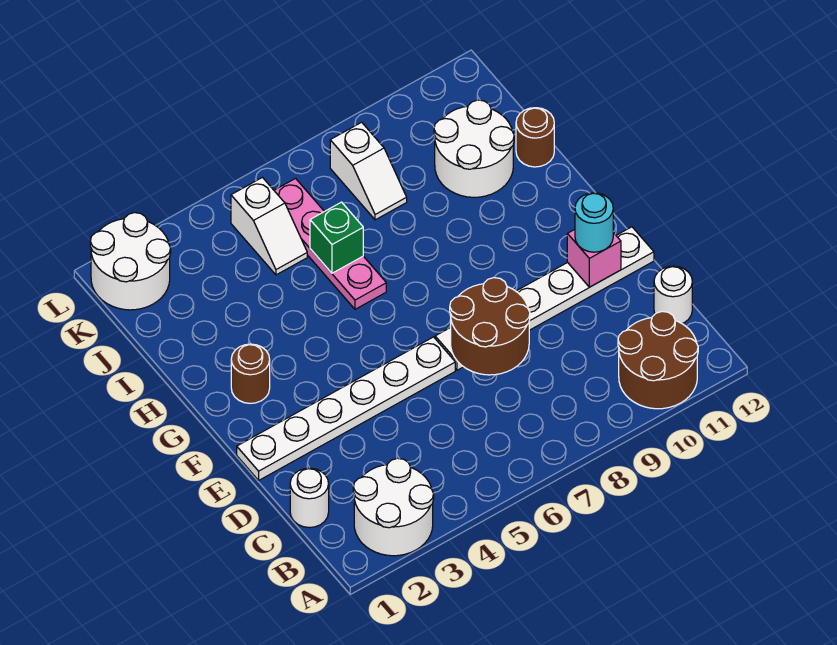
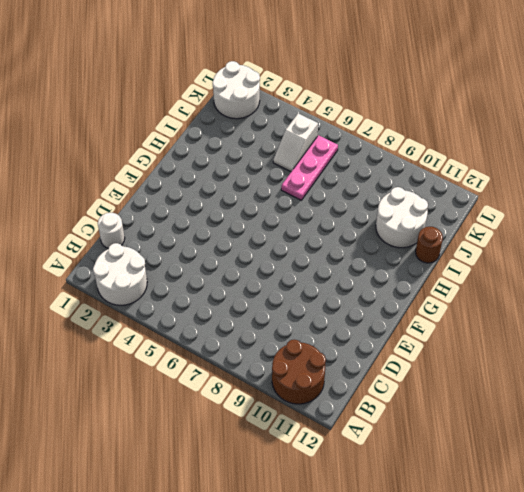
pink plate I6:K6 level 1 -> pink plate H6:K6 level 1
none -> white round brick C12 level 1
none -> white plate E1:E6 level 1
none -> white plate E7:E12 level 1

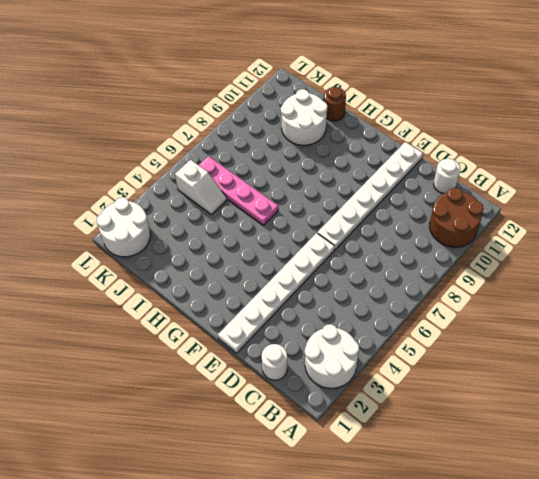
none -> brown round brick G2 level 1
none -> white slope J8:K8 level 1 top K
none -> brown round brick D7:E8 level 2

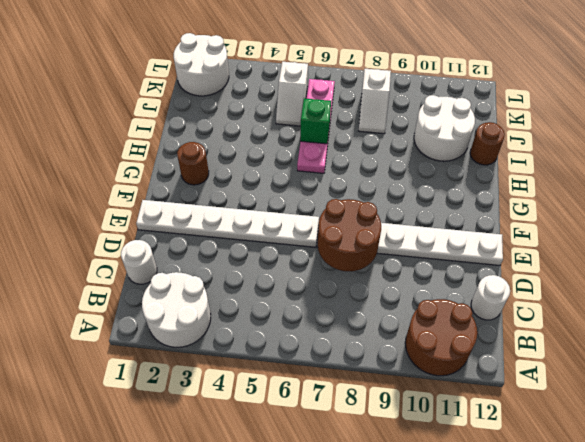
none -> pink brick E11 level 2
none -> cyan round brick E11 level 3

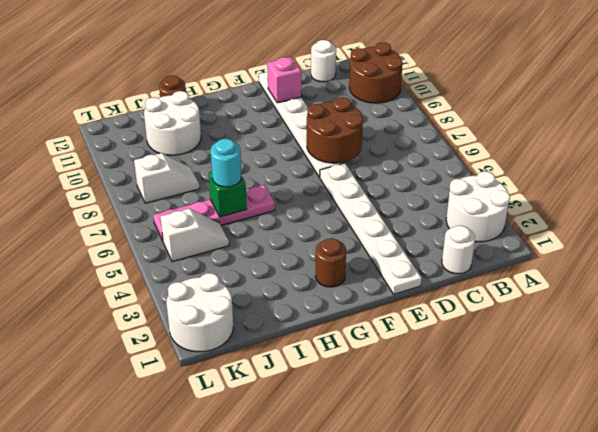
cyan round brick I6 level 3 -> cyan round brick E11 level 3

